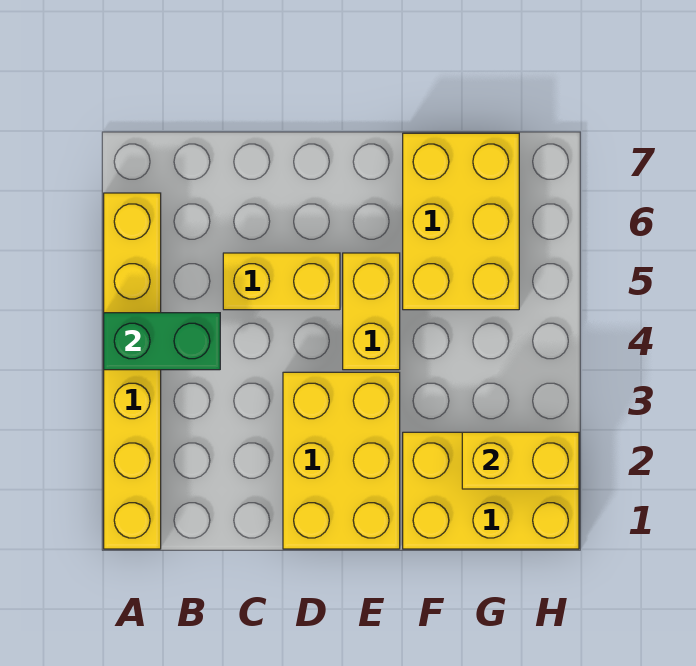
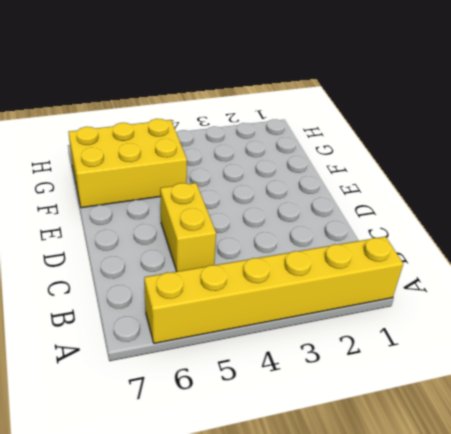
none -> yellow brick D1:E3 level 1
none -> yellow brick E4:E5 level 1

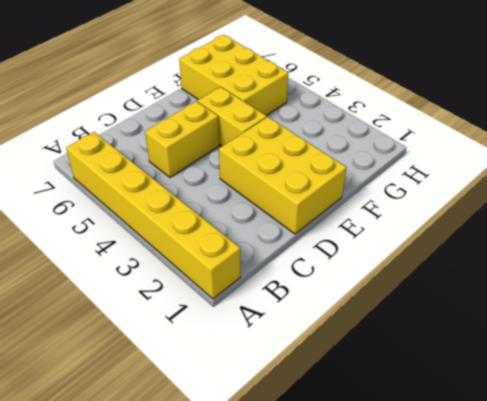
none -> yellow brick F1:H2 level 1
none -> green brick A4:B4 level 2

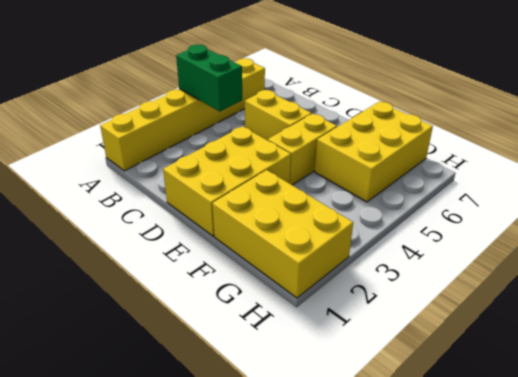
none -> yellow brick G2:H2 level 2

